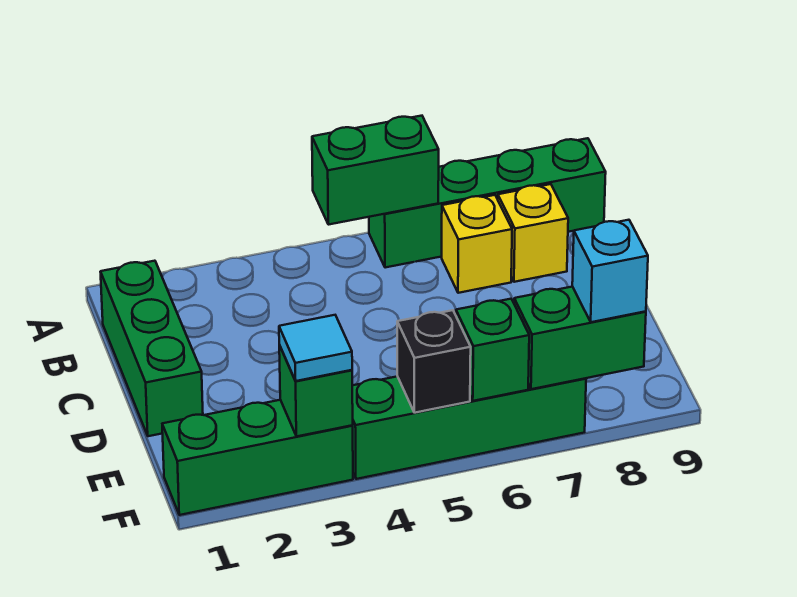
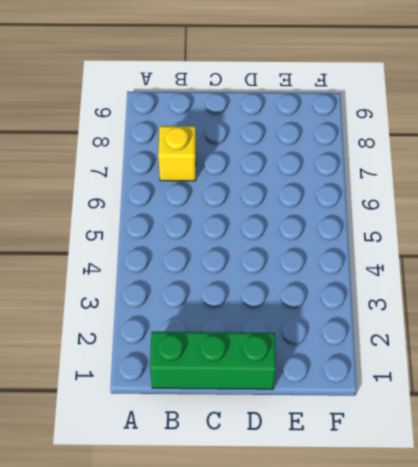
none -> green brick A6:A9 level 1
none -> yellow brick B8 level 1
none -> green brick F1:F3 level 1

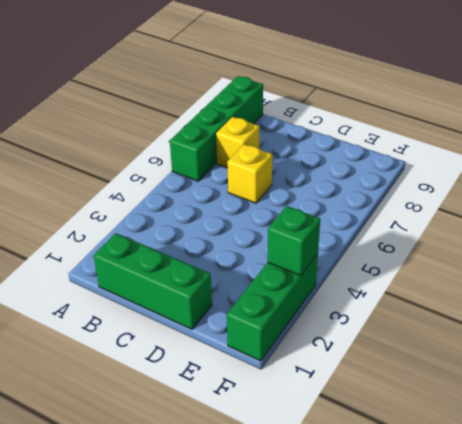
yellow brick C6 level 1 -> yellow brick B8 level 1
none -> green brick F4:F7 level 1
none -> green brick A5:A6 level 2
none -> black brick F5 level 2

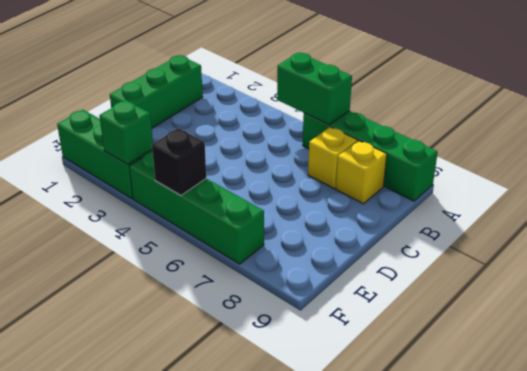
none -> green brick F6 level 2
none -> green brick F7:F8 level 2
none -> cyan tile F3 level 3

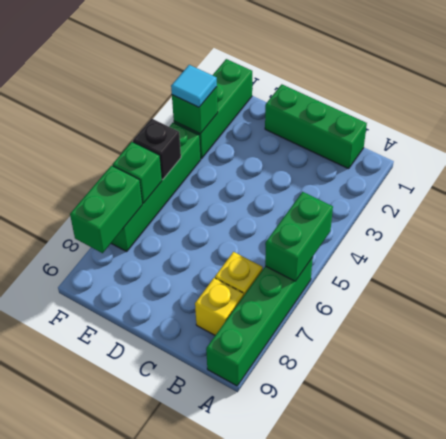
none -> cyan brick F8 level 3

